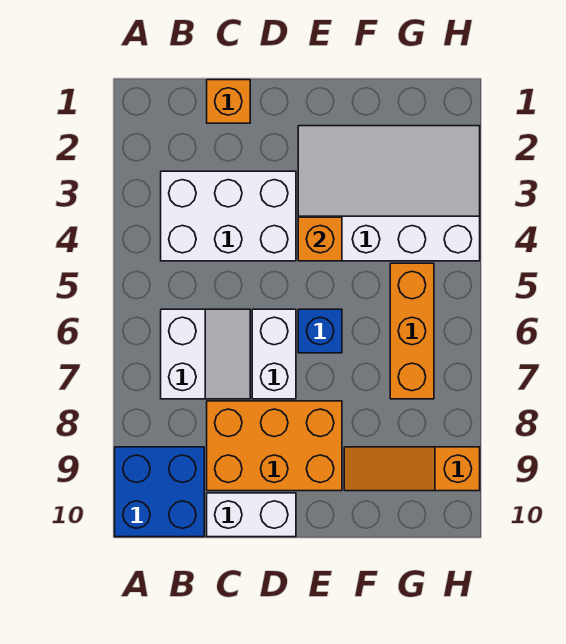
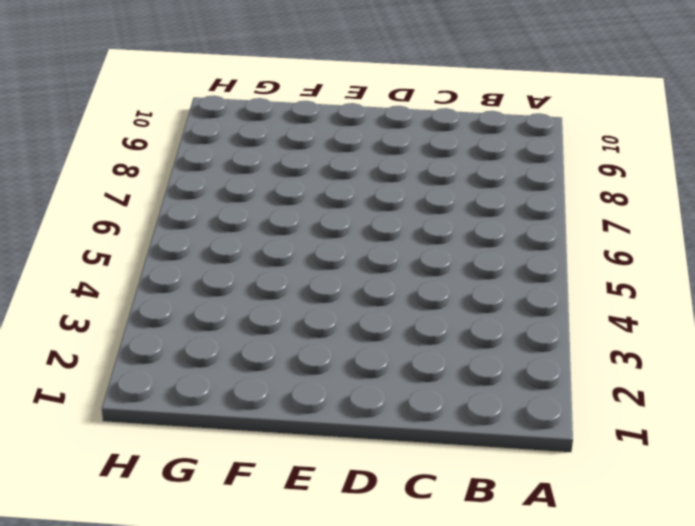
none -> blue brick A9:B10 level 1
none -> white brick B3:D4 level 1
none -> white slope B6:C7 level 1 top B

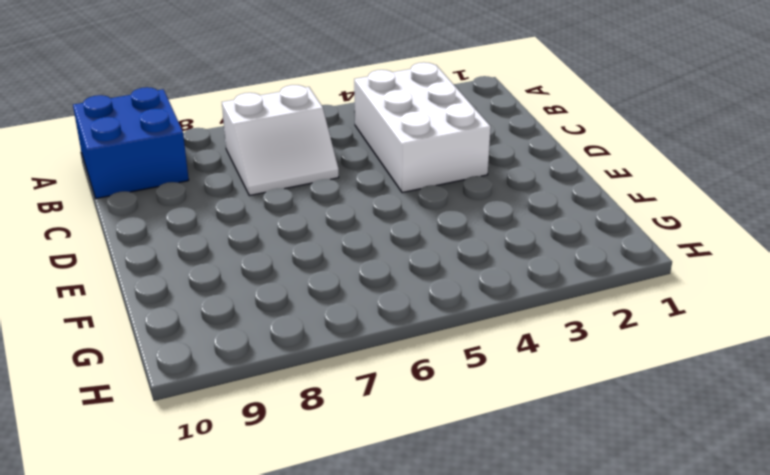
none -> orange brick C1 level 1
none -> orange brick C8:E9 level 1
none -> white brick C10:D10 level 1

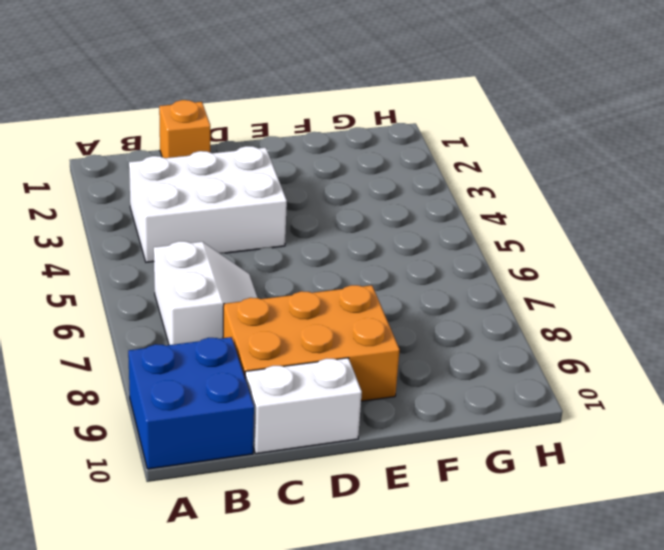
none -> white brick D6:D7 level 1
none -> white slope E2:H4 level 1 top 4
none -> blue brick E6 level 1

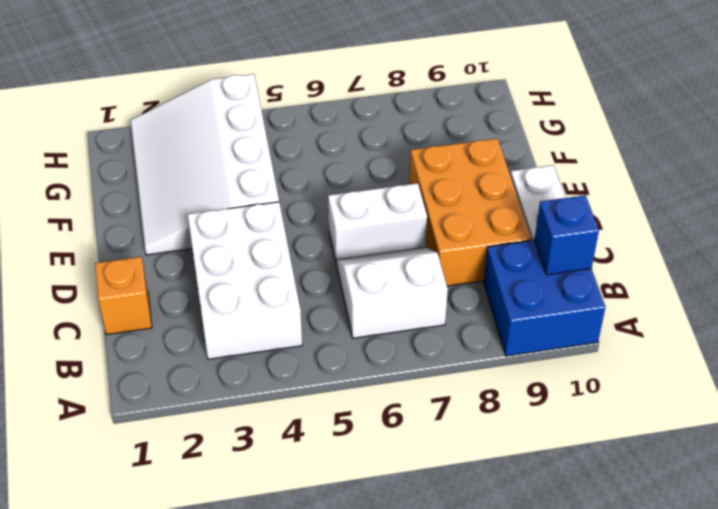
blue brick B10 level 2 -> blue brick E6 level 1
none -> orange slope F9:H9 level 1 top H
none -> orange brick G5:G7 level 1
none -> orange brick E4 level 2

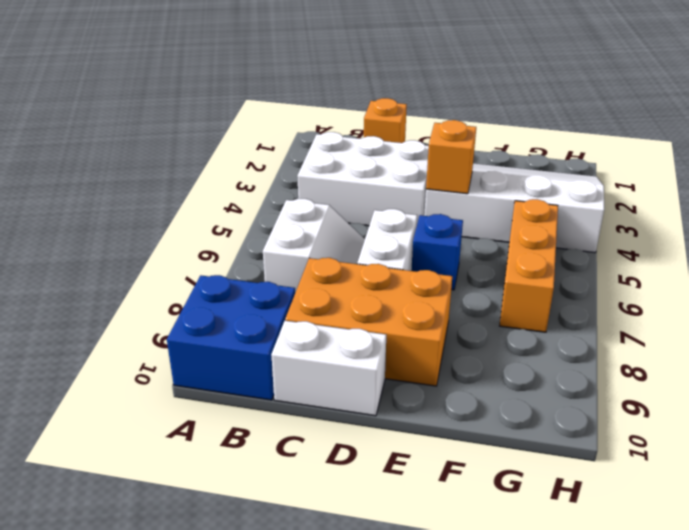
none -> orange slope F9:H9 level 1 top H

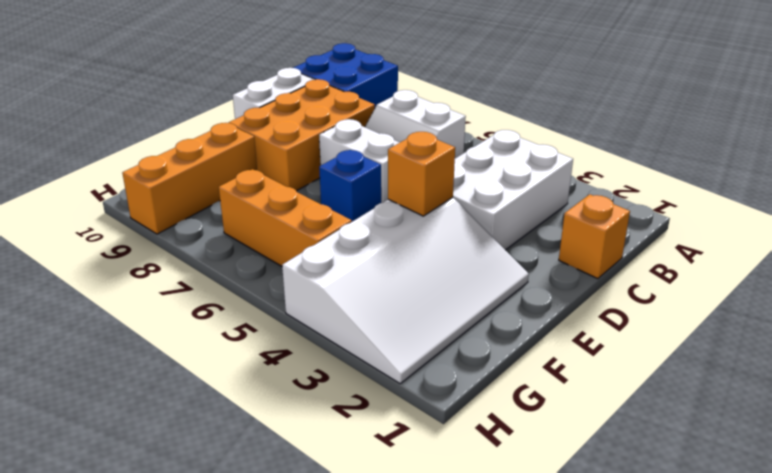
orange brick F9:H9 level 1 -> orange slope F9:H9 level 1 top H

